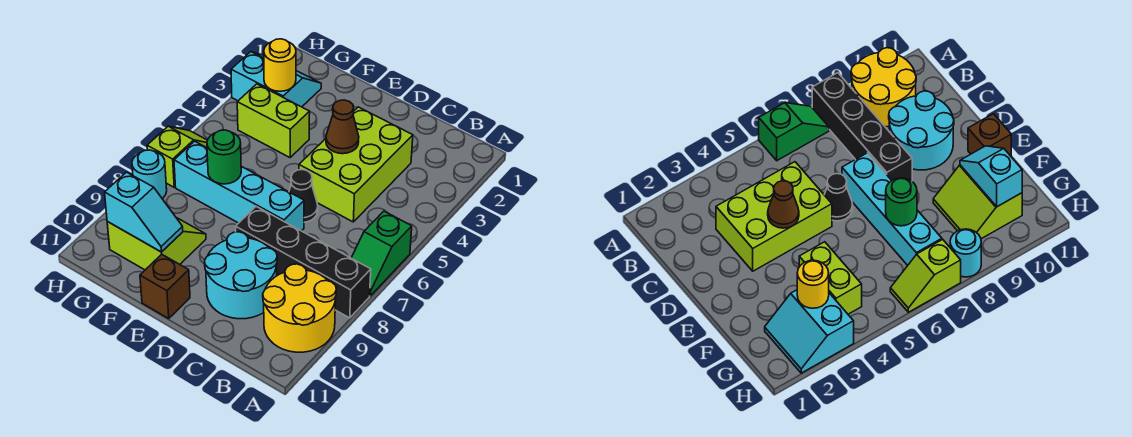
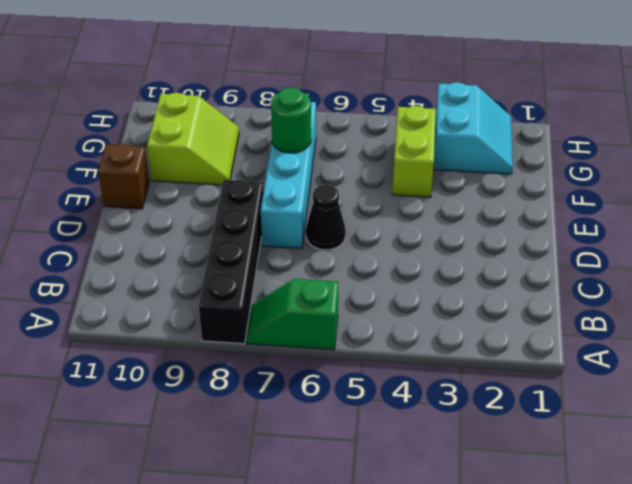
none -> yellow round brick A9:B10 level 1
none -> lime brick C3:D5 level 1
none -> cyan round brick C9:D10 level 1

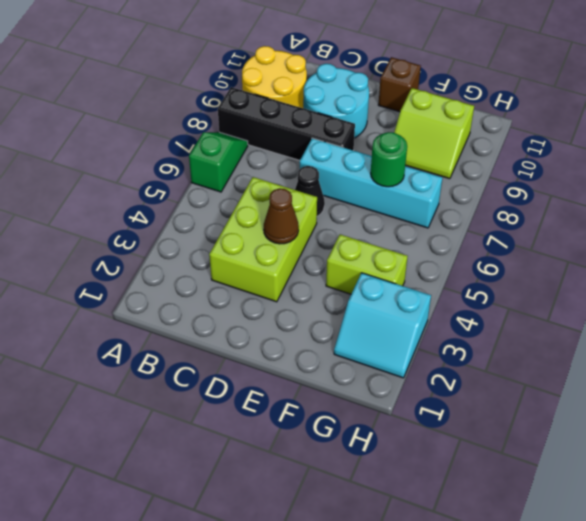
none -> lime slope H6:H7 level 1 top 7
none -> cyan round brick H8 level 1
none -> cyan slope F10:G10 level 2 top G

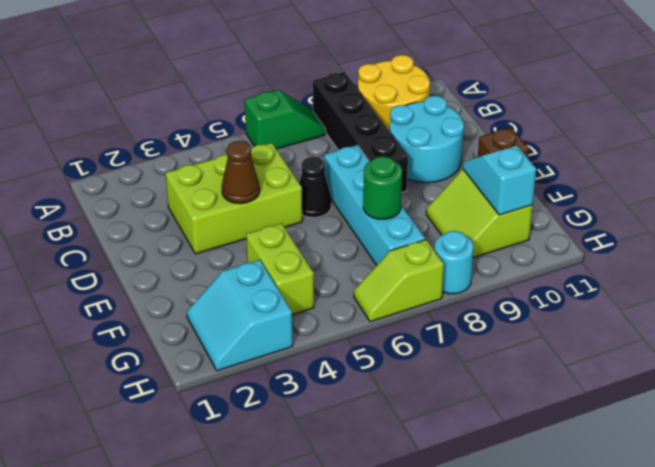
none -> yellow round brick G3 level 2

